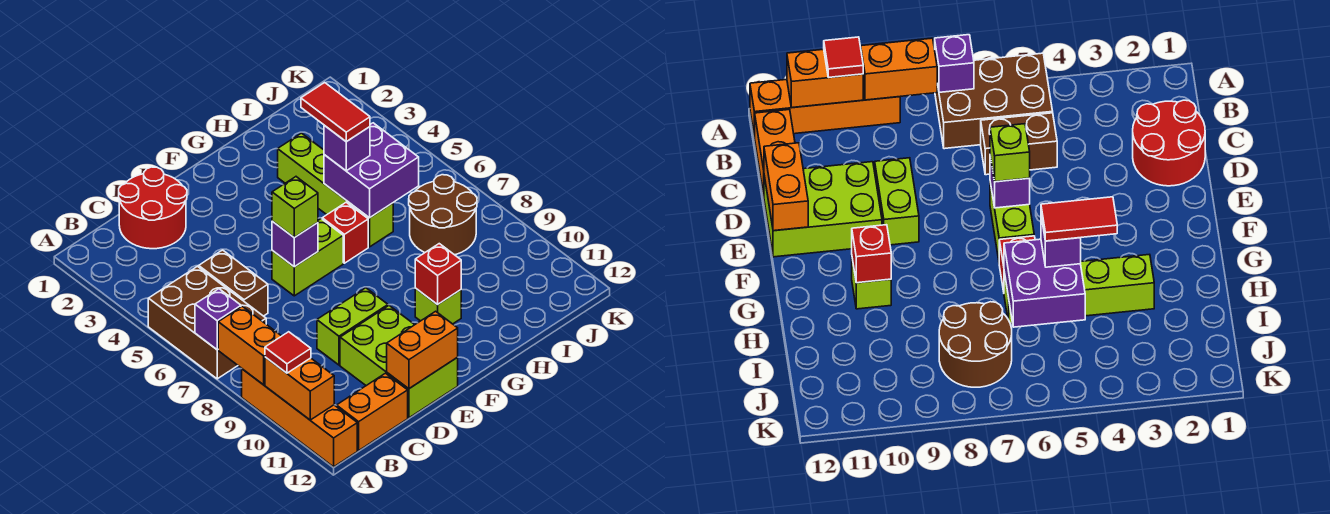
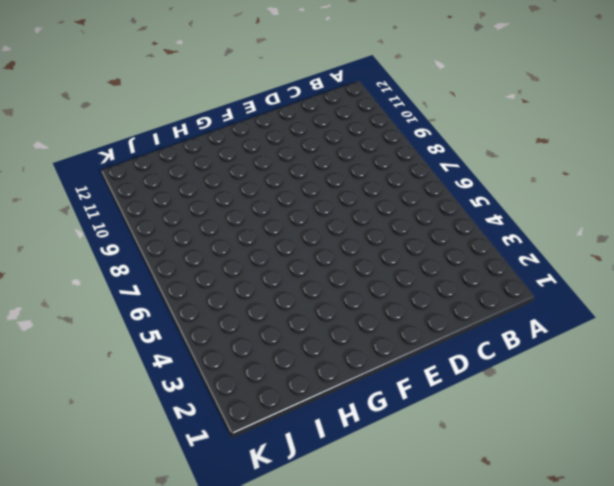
none -> brown brick A5:B7 level 1
none -> orange brick A9:A12 level 1
none -> orange brick B12:C12 level 1

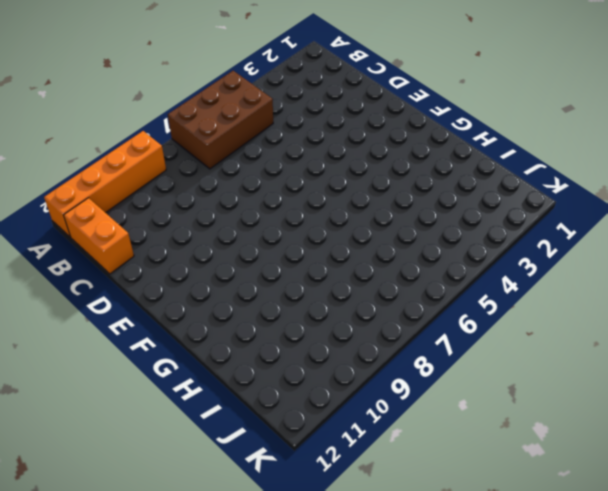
none -> red round brick C1:D2 level 1
none -> brown brick C5:C6 level 1
none -> lime brick D9:E9 level 1

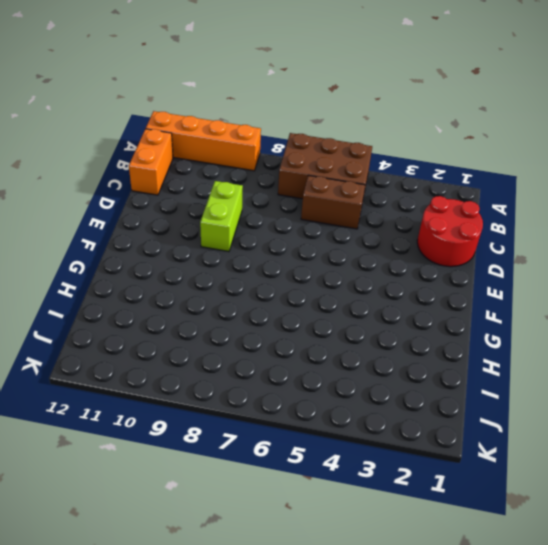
none -> lime brick D10:E12 level 1
none -> lime brick E6:F6 level 1
none -> red brick G6 level 1

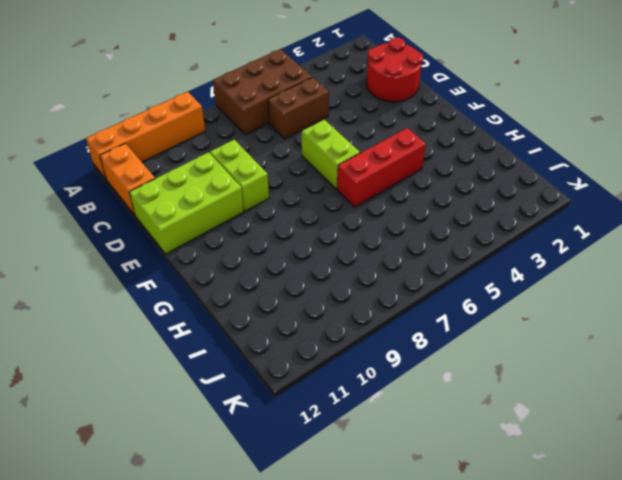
red brick G4:G6 level 1 -> red brick G6 level 1
none -> lime brick G10 level 1
none -> lime brick H3:H6 level 1
none -> brown round brick I7:J8 level 1

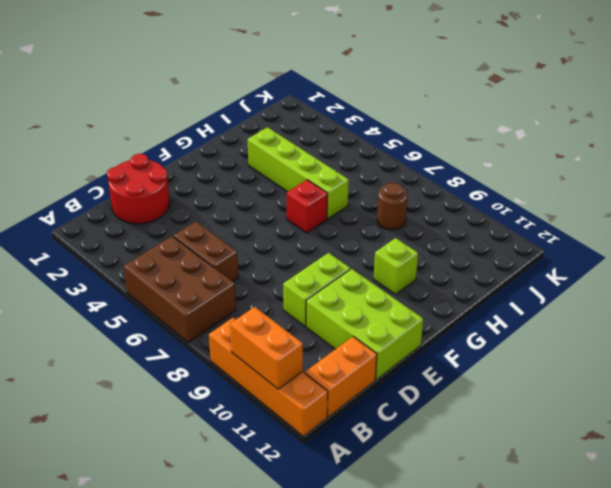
brown round brick I8 level 1 -> brown round brick I7:J8 level 1
none -> lime brick E6:F6 level 1
none -> purple brick A7 level 2
none -> orange brick A8:A9 level 2

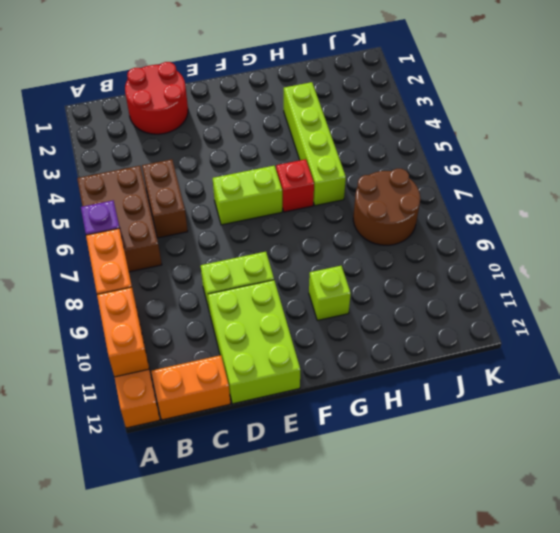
none -> orange brick D12:E12 level 2
none -> purple brick E6 level 2
none -> red brick G10 level 2

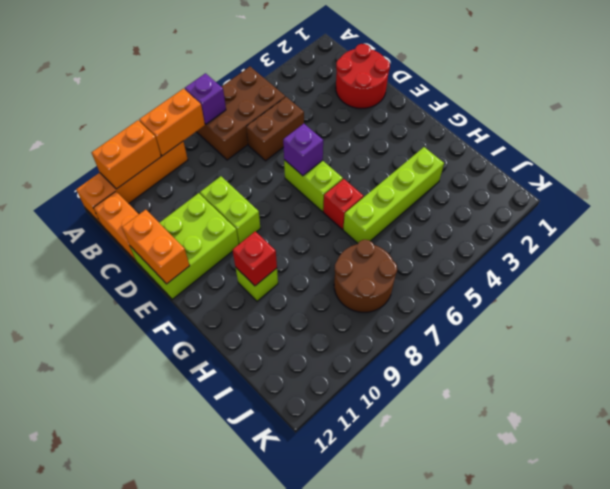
none -> purple brick H5:I6 level 2
none -> red tile A10 level 3
none -> lime brick E6 level 3

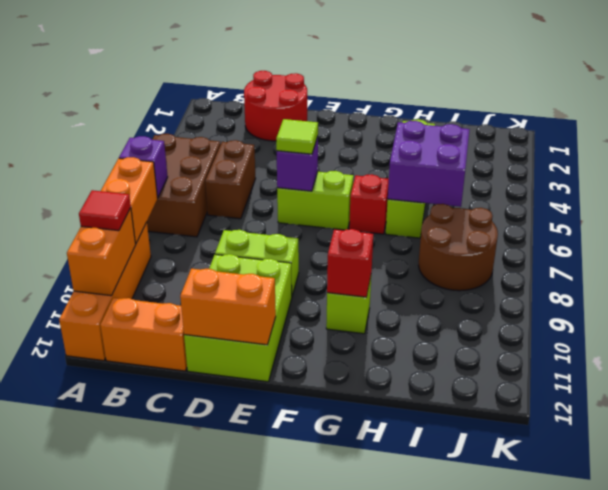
lime tile E6 level 3 -> lime brick E6 level 3
none -> purple brick H5 level 3
none -> red tile H4:H5 level 4

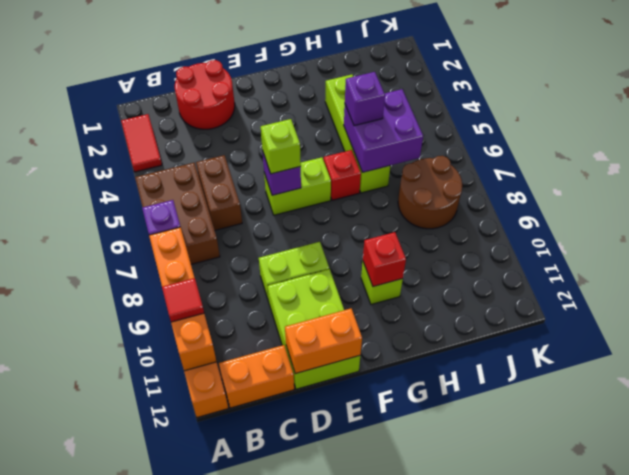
red tile A2:A3 level 1 -> red tile H4:H5 level 4

